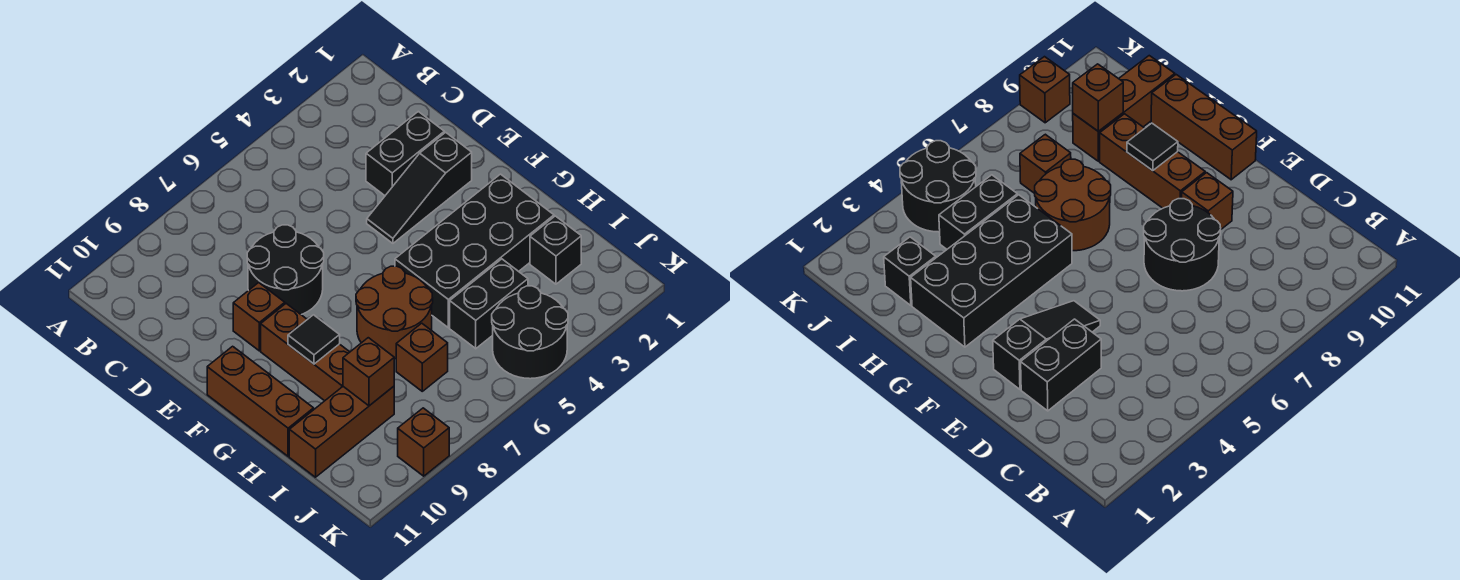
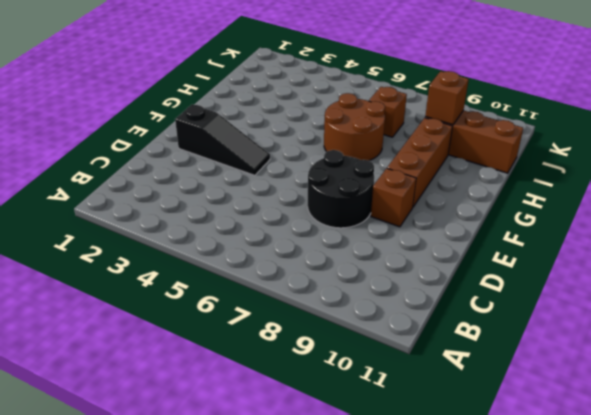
none -> black brick D2:D3 level 1
none -> brown brick F11:H11 level 1
none -> black brick G2:H5 level 1

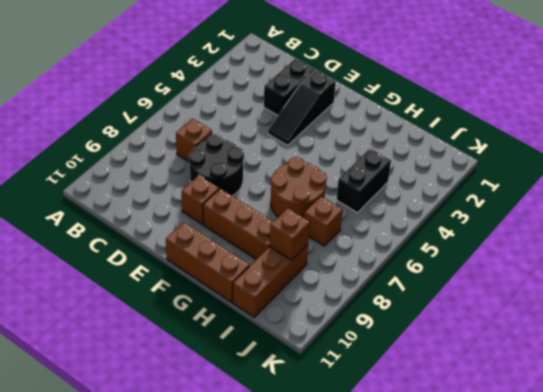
brown brick C7 level 1 -> brown brick K9 level 1
none -> black brick G2:H5 level 1
none -> black brick I2 level 1
none -> black round brick J4:K5 level 1

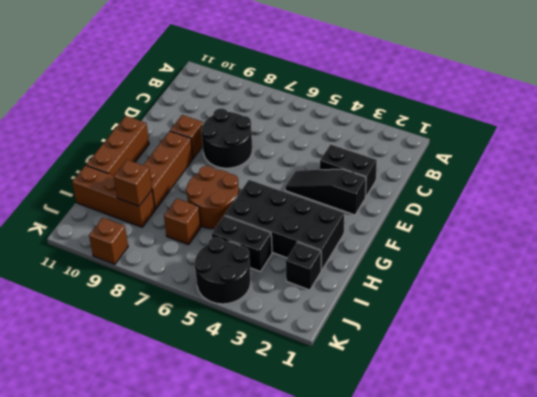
none -> black tile G9 level 2

